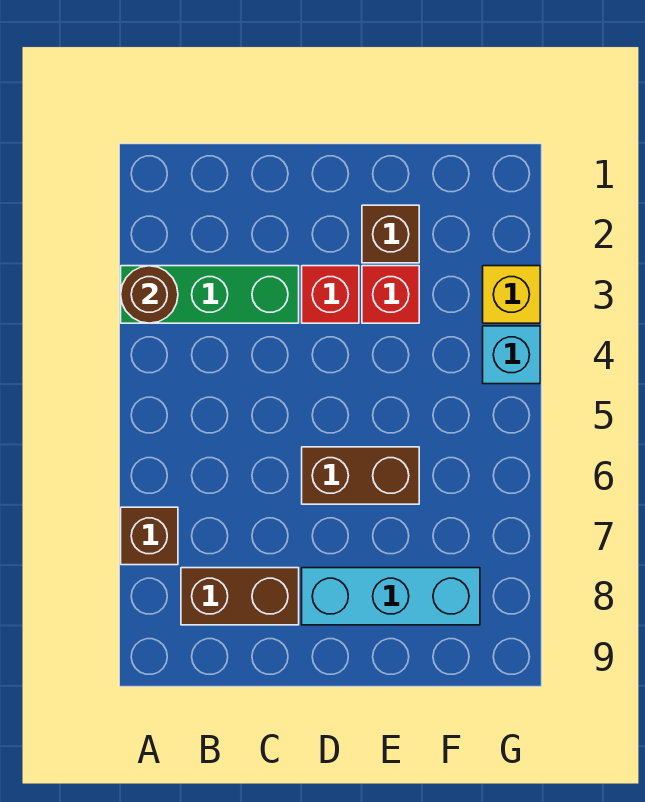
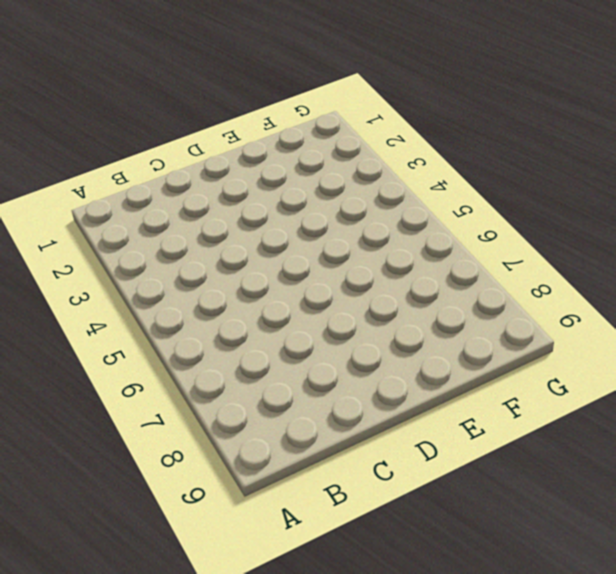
none -> green brick A3:C3 level 1
none -> brown brick A7 level 1

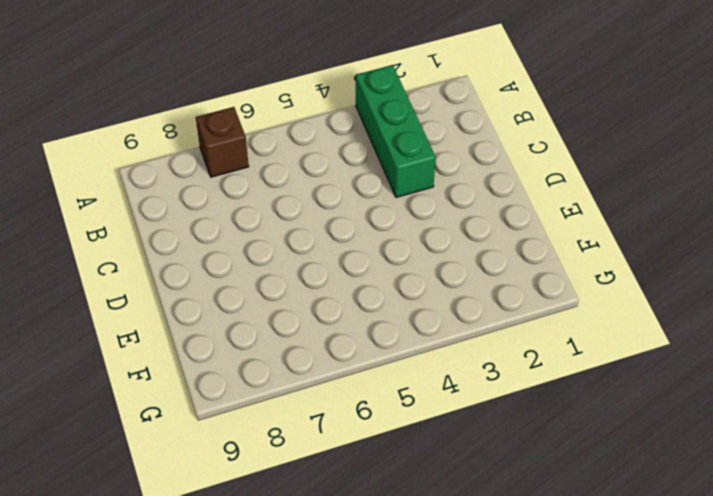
none -> brown brick B8:C8 level 1
none -> red brick D3 level 1

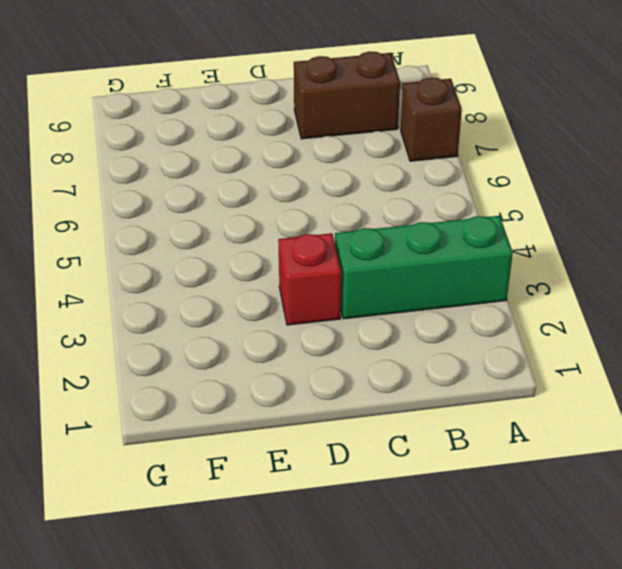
none -> brown brick D6:E6 level 1
none -> cyan brick D8:F8 level 1

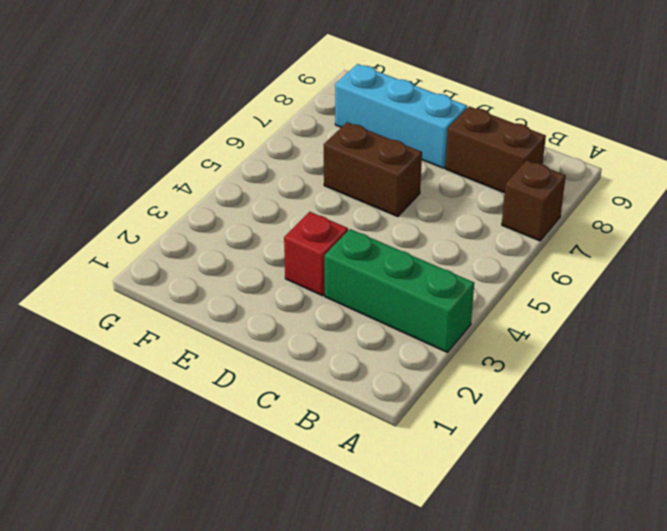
none -> brown brick E2 level 1
none -> red brick E3 level 1

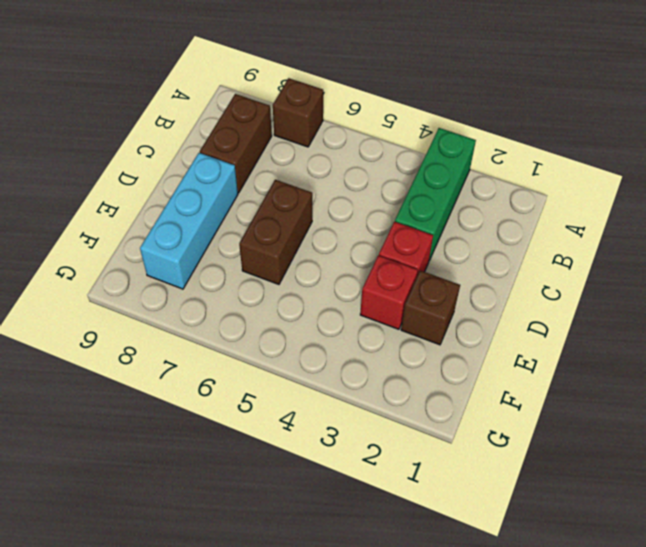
none -> yellow brick G3 level 1
none -> cyan brick G4 level 1

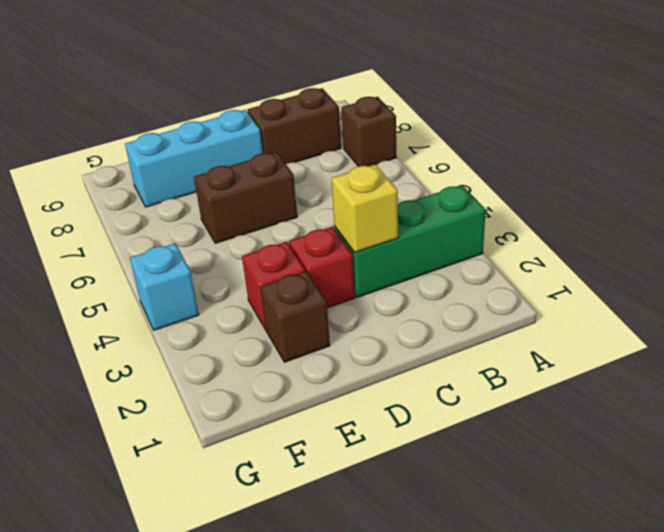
yellow brick C3 level 2 -> yellow brick G3 level 1
none -> brown round brick A3 level 2

